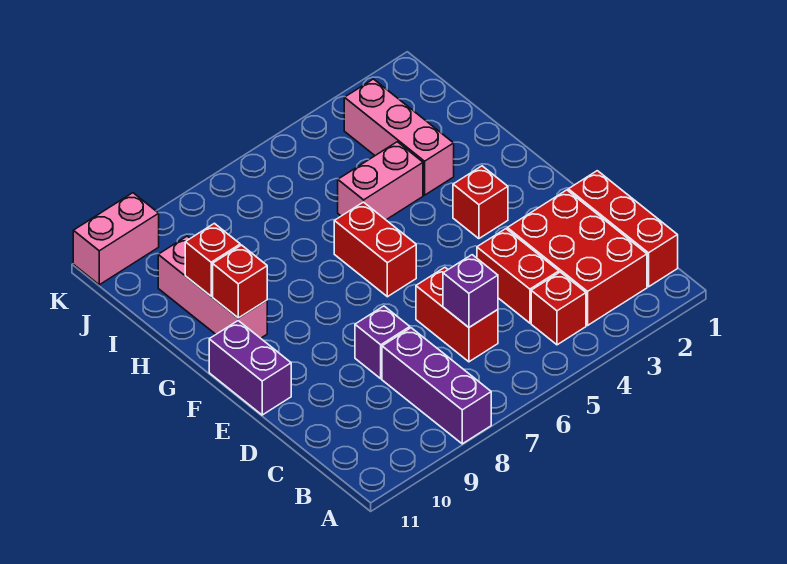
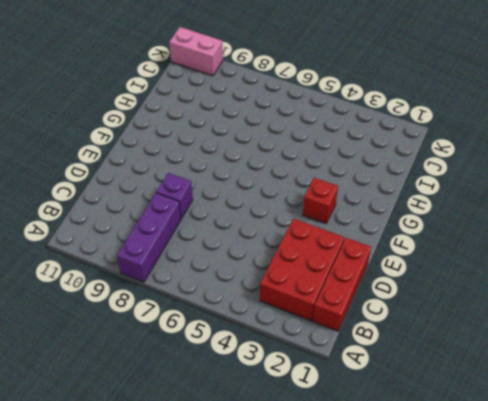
none -> red brick B4 level 1
none -> red brick C4:D4 level 1
none -> red brick C6:D6 level 1

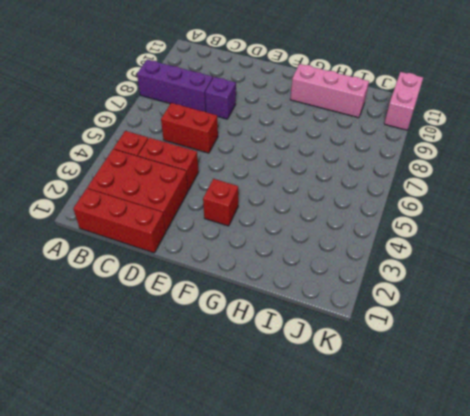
none -> purple brick E11:F11 level 1
none -> red brick F6:G6 level 1
none -> pink brick H3:J3 level 1

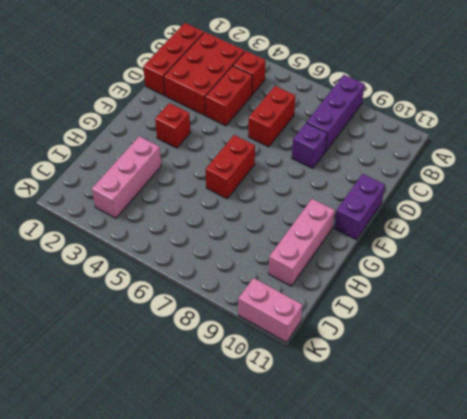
none -> pink brick H4:H5 level 1
none -> purple brick C6 level 2
none -> red brick G10 level 2

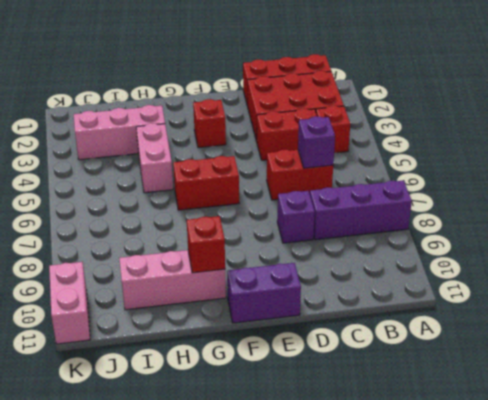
none -> red brick H10 level 2

